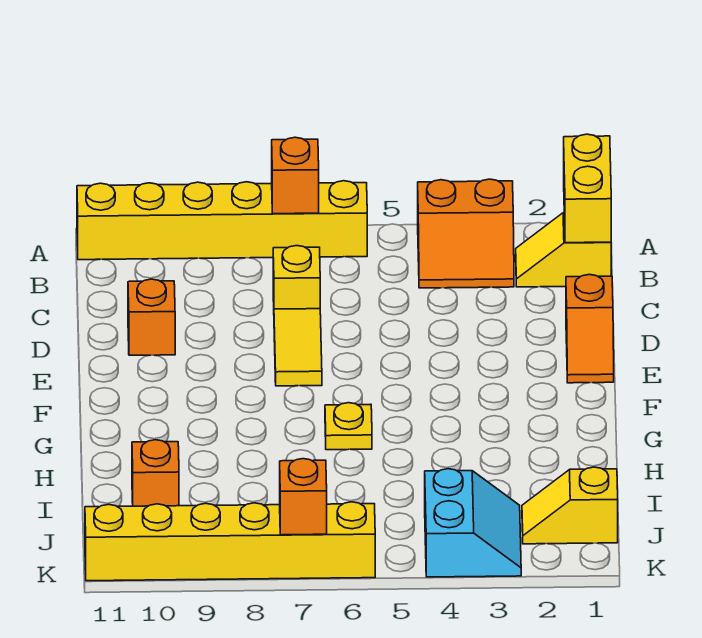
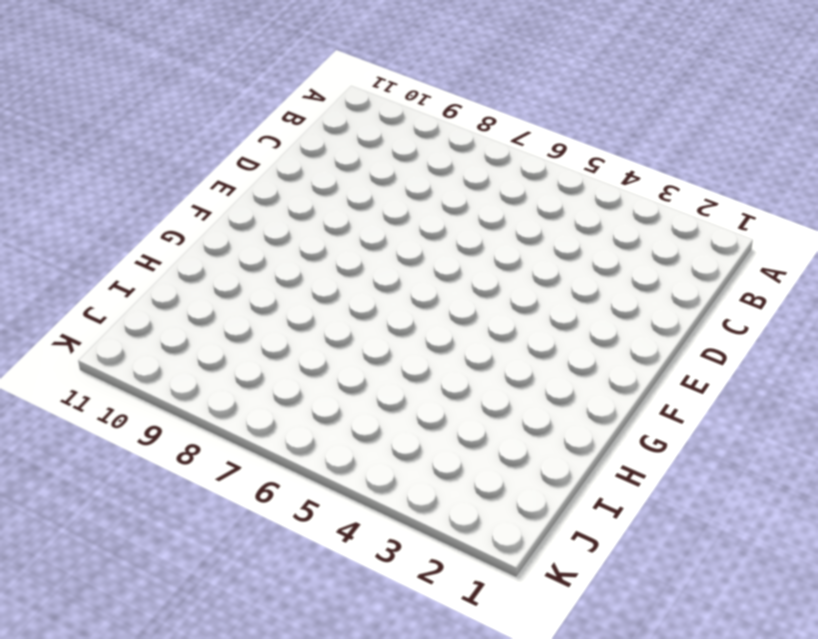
none -> orange slope A3:B4 level 1 top A
none -> yellow brick A6:A11 level 1
none -> yellow slope B1:B2 level 1 top 1

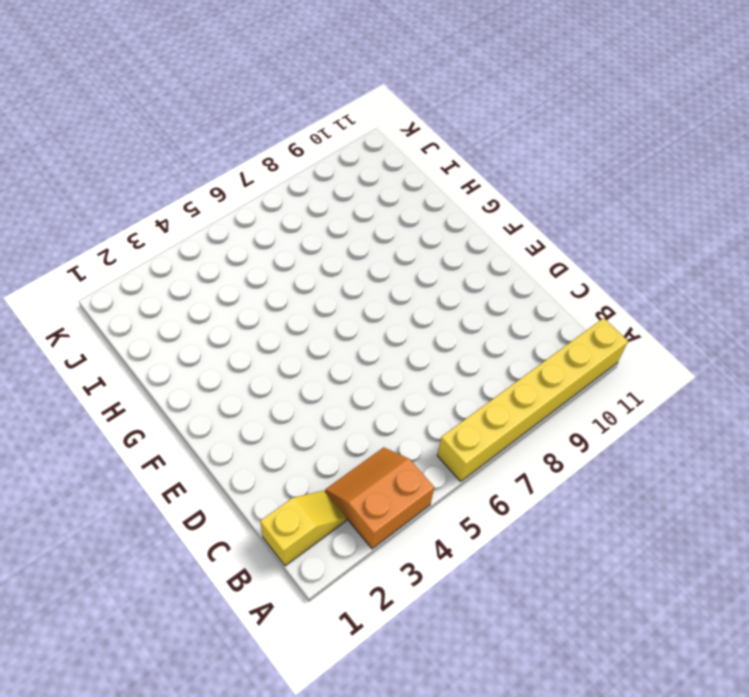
none -> yellow brick C7 level 1
none -> orange slope D1:E1 level 1 top D
none -> yellow tile D7:E7 level 1

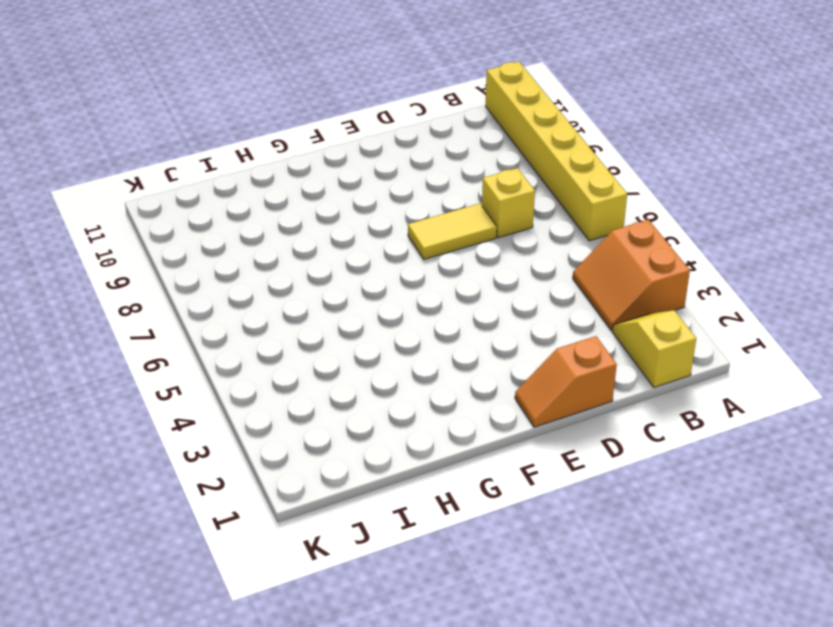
none -> orange brick D10 level 1
none -> yellow plate G6 level 1
none -> orange brick I10 level 1

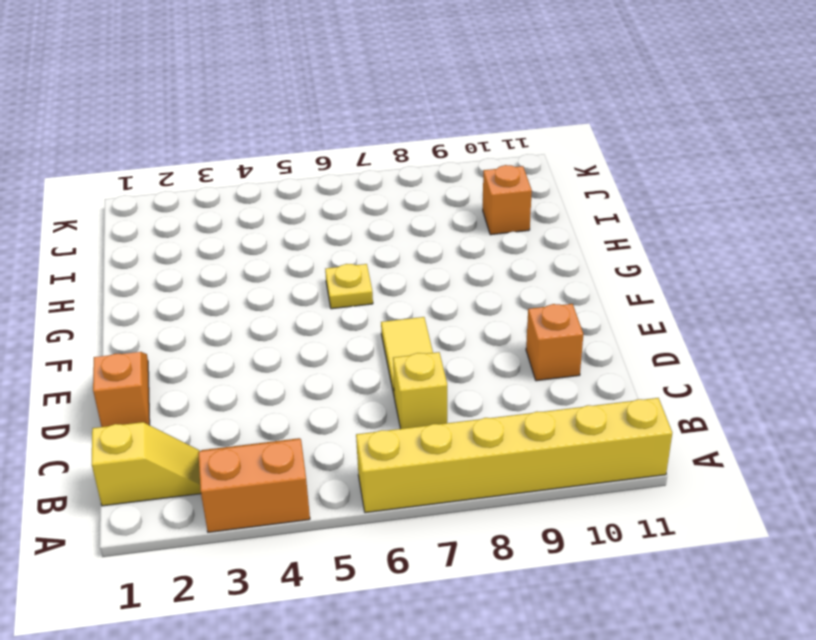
none -> yellow slope J1:J2 level 1 top 1
none -> cyan slope J3:K4 level 1 top 4
none -> yellow brick K6:K11 level 1

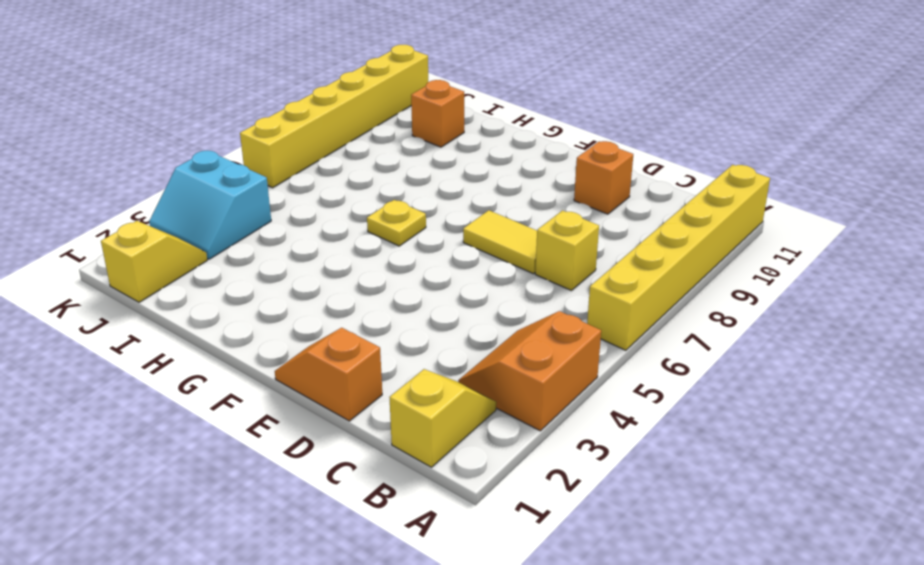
none -> yellow brick A1:B1 level 2
none -> orange brick A7 level 2
none -> orange brick K7 level 2

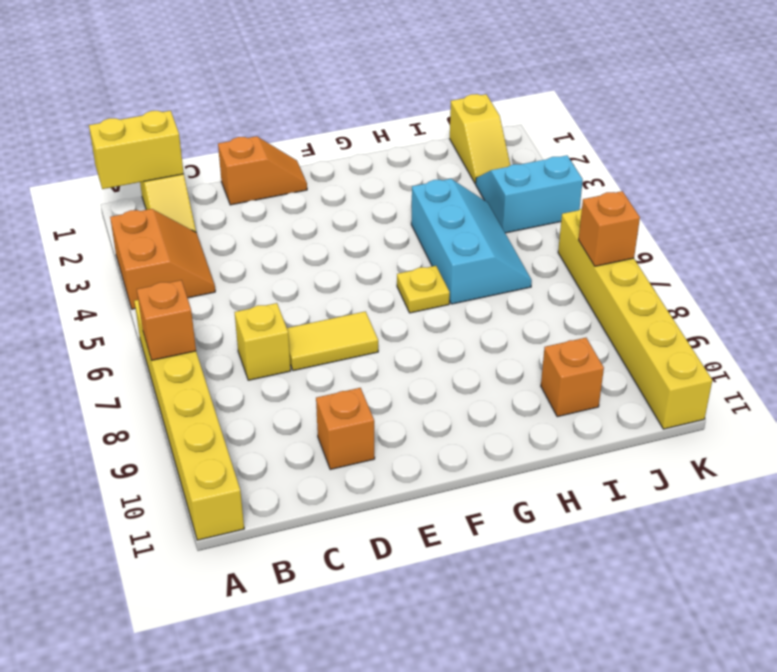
cyan slope H4:I6 level 1 top H -> none

